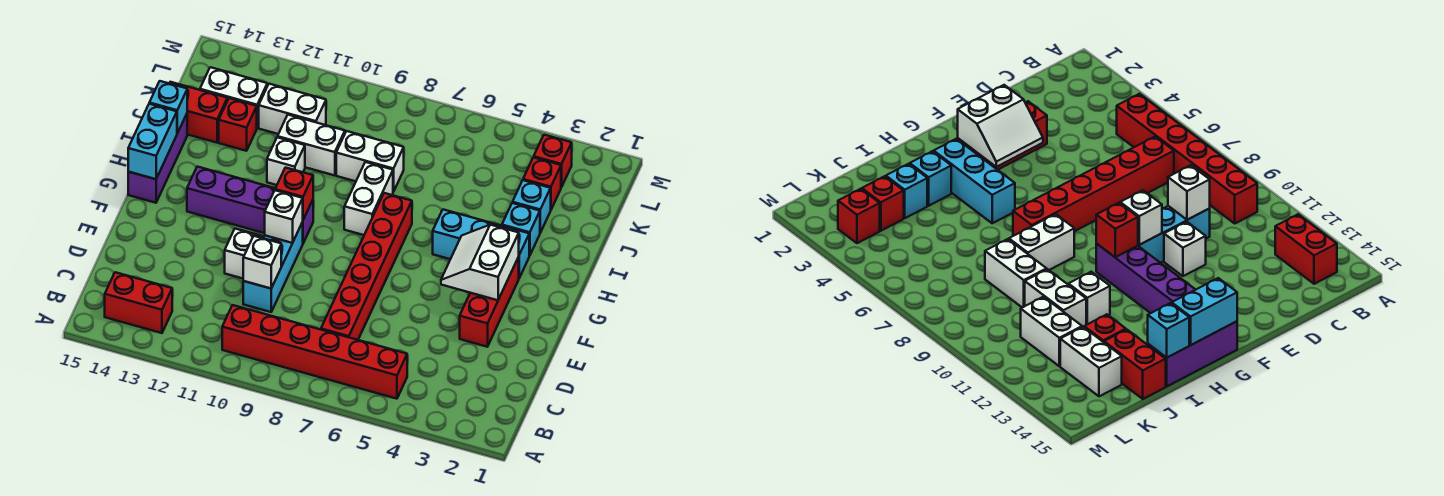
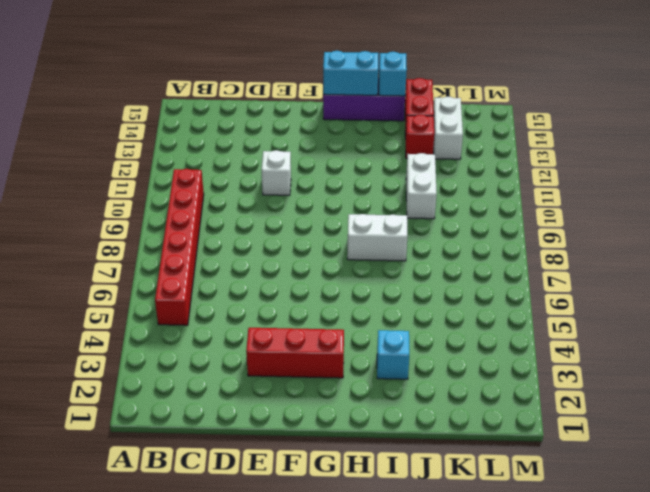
none -> red brick B13:B14 level 1
none -> red brick C7:H7 level 1
none -> cyan brick D10:F10 level 1

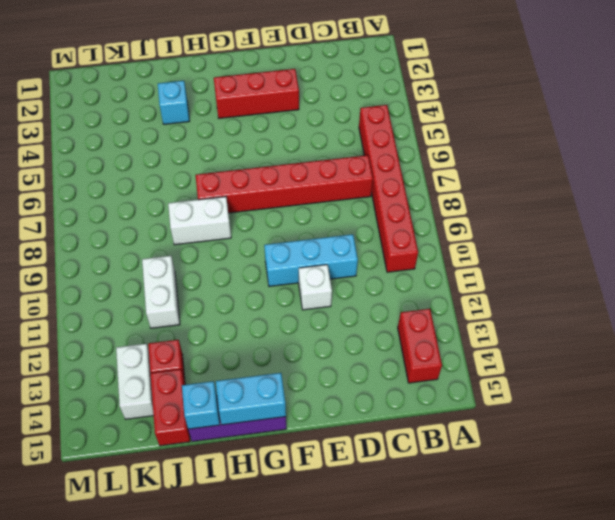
none -> purple brick G10:G13 level 1
none -> cyan brick H3:H5 level 1
none -> white brick I11 level 1

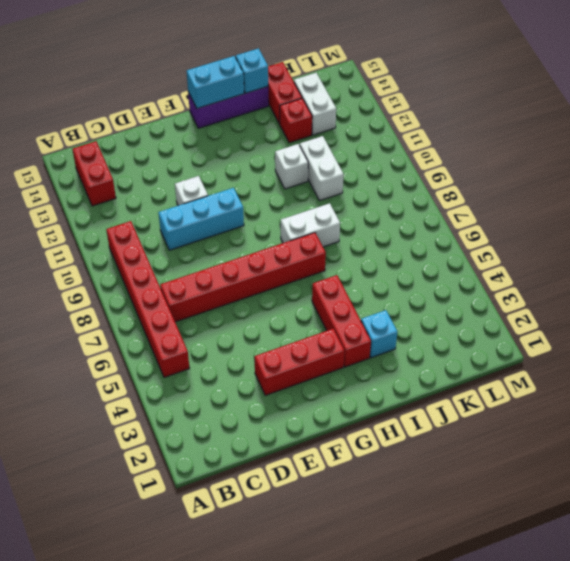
red brick H3:H5 level 1 -> cyan brick H3:H5 level 1
none -> purple brick G10:G13 level 1
none -> cyan brick J3 level 1
none -> white brick J8:J9 level 1

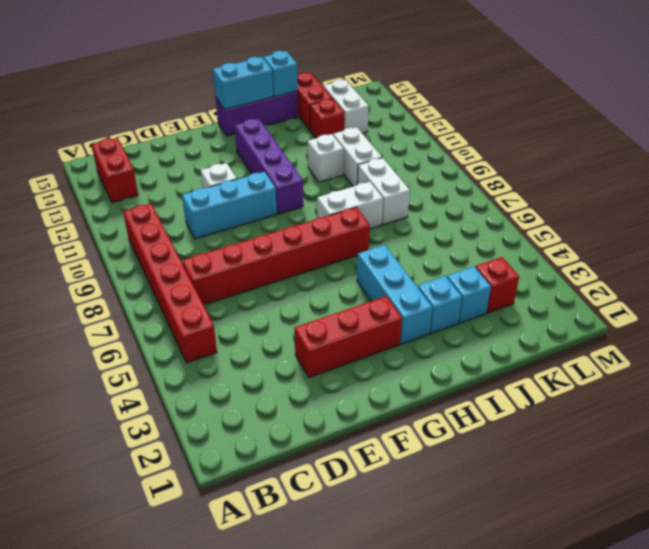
none -> white brick K11:K12 level 1
none -> red brick L3 level 1
none -> white brick D10 level 2

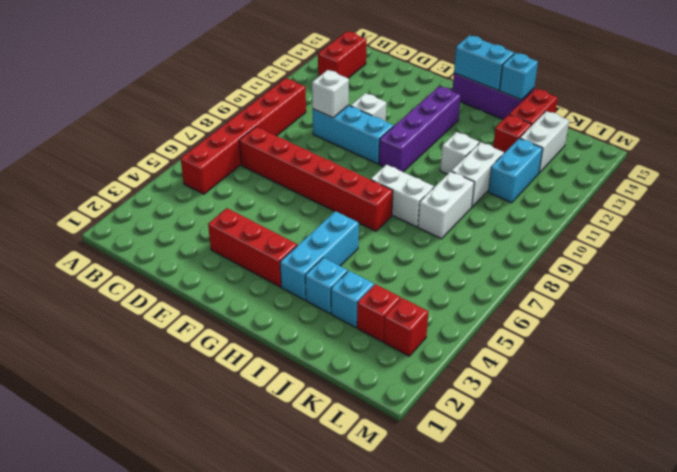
cyan brick K11:K12 level 1 -> white brick K11:K12 level 1
none -> white slope F3:G4 level 2 top 3
none -> white brick F10 level 2
none -> red brick G10 level 2

